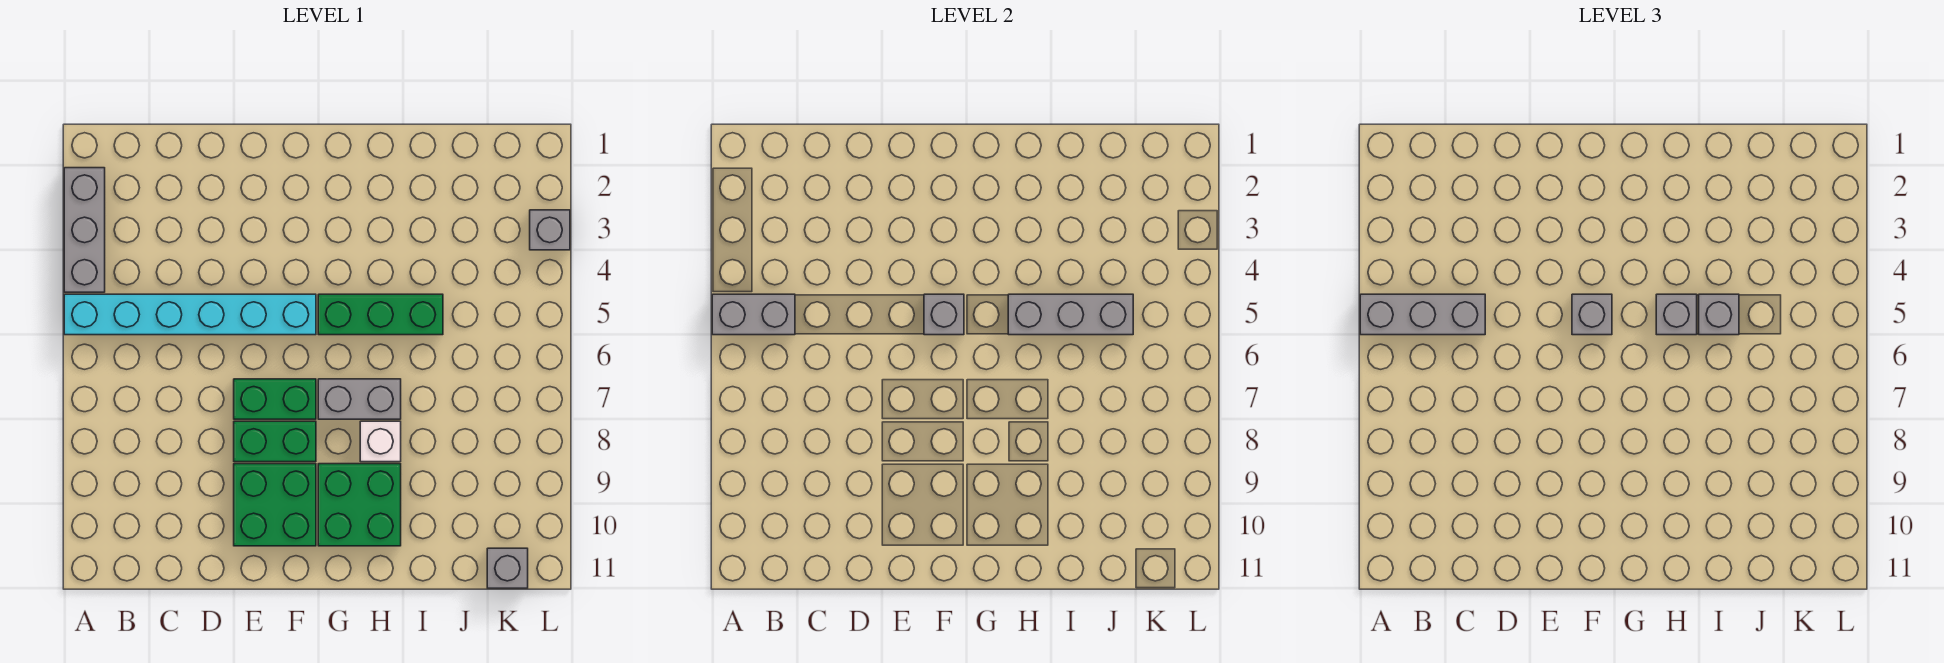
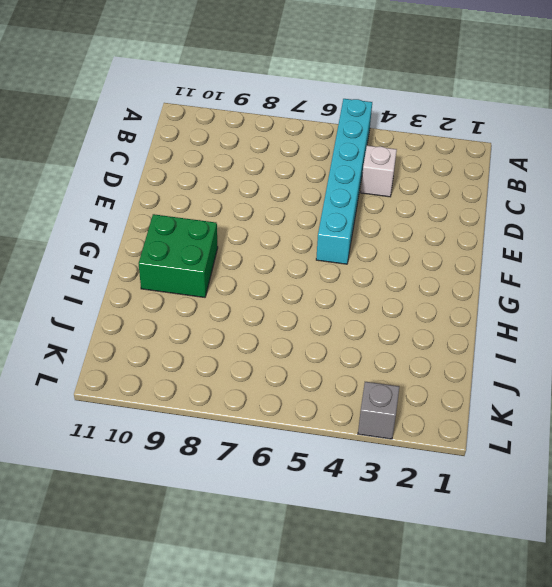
white brick C4 level 1 -> white brick H8 level 1
none -> grey brick A2:A4 level 1
none -> green brick E7:F7 level 1
none -> green brick E8:F8 level 1

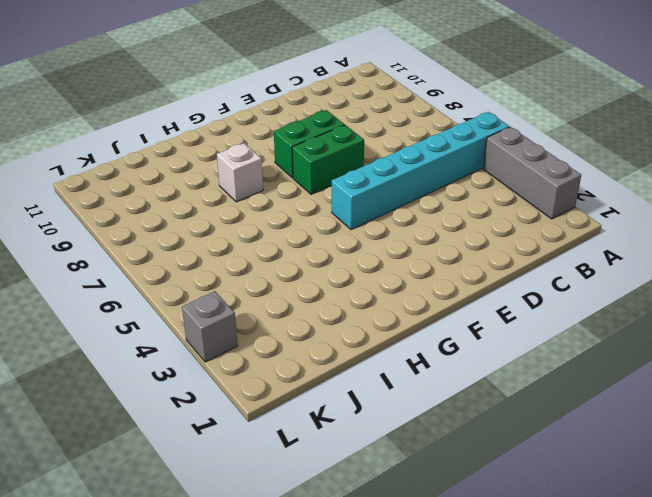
none -> green brick E9:F10 level 1
none -> green brick G5:I5 level 1
none -> grey brick G7:H7 level 1

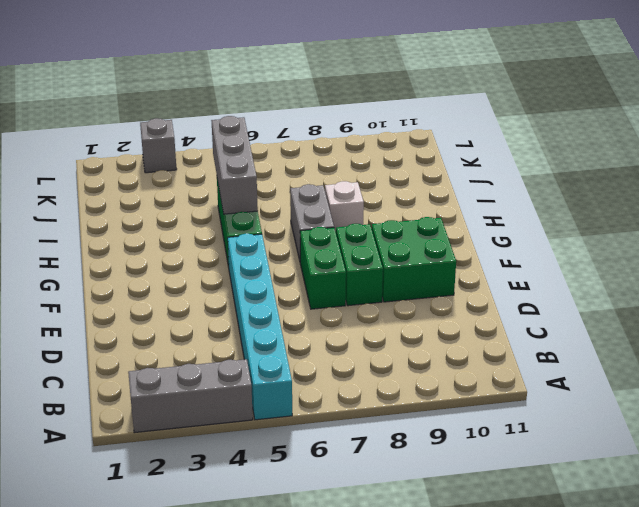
none -> green brick G9:H10 level 1
none -> grey brick K11 level 1
none -> grey brick A5:B5 level 2

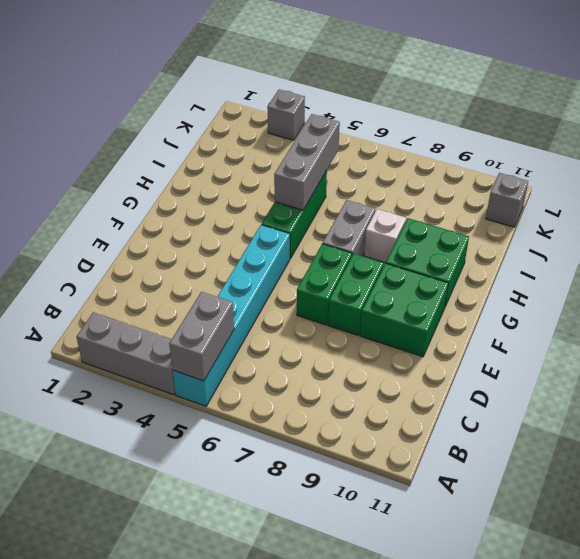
none -> grey brick F5 level 2
none -> grey brick A5:C5 level 3
none -> grey brick F5 level 3

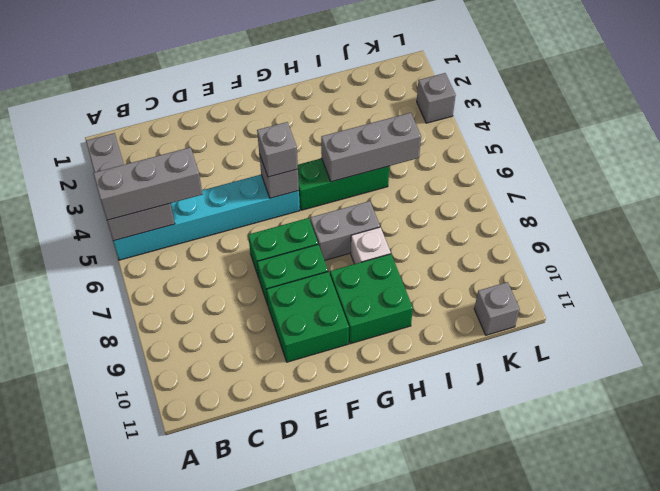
none -> grey brick H5 level 3
none -> grey brick I5 level 3

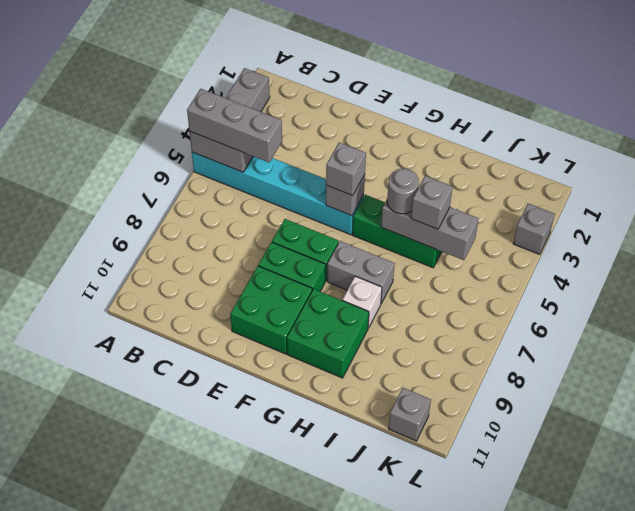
grey round brick H5 level 3 -> grey brick H5 level 3

